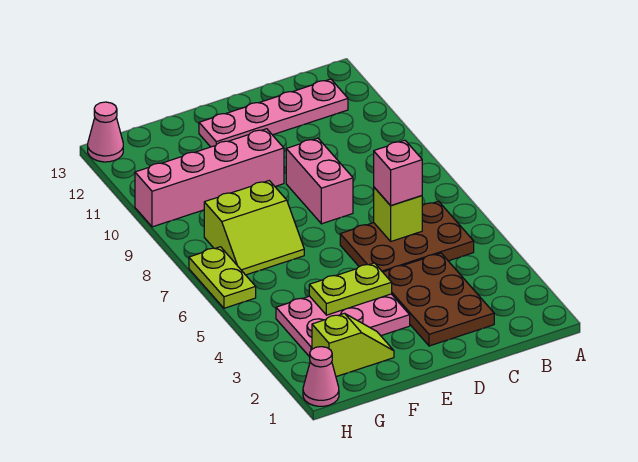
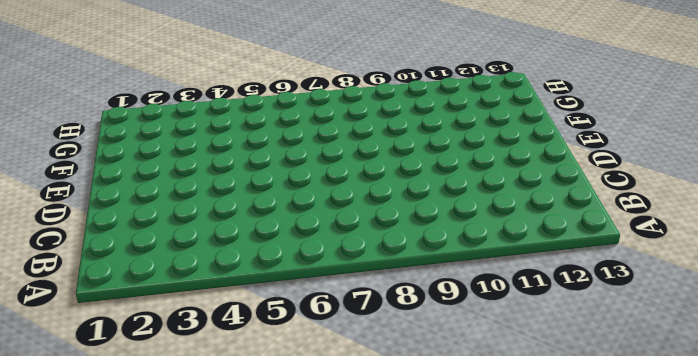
none -> brown plate B5:D6 level 1
none -> pink plate B12:E12 level 1
none -> brown plate C2:D4 level 1

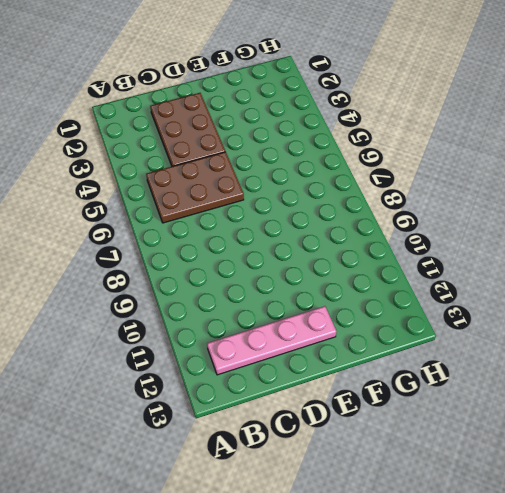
none -> pink brick D8:D9 level 1
none -> pink plate E3:G4 level 1
none -> pink brick E10:H10 level 1

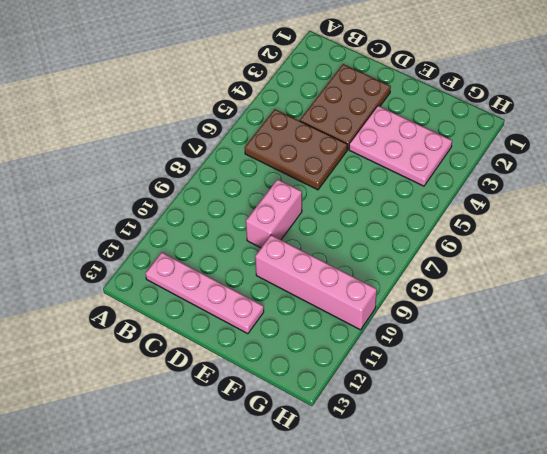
none -> lime slope F2:G2 level 1 top G
none -> lime slope F7:G8 level 1 top 8
none -> pink cone H1 level 1

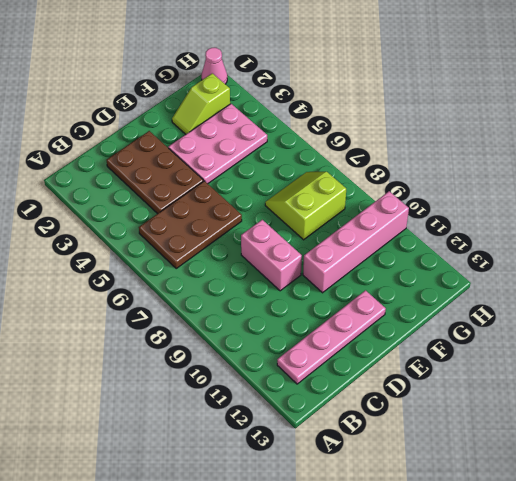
none -> lime plate H6:H7 level 1
none -> pink cone H13 level 1
none -> lime brick C6 level 2

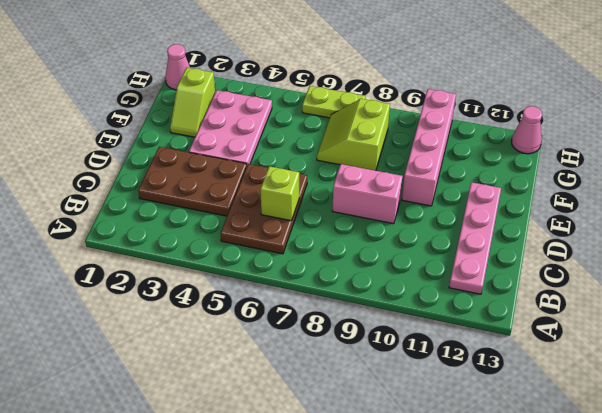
none -> lime plate E4:F4 level 2
none -> pink brick C6 level 3

